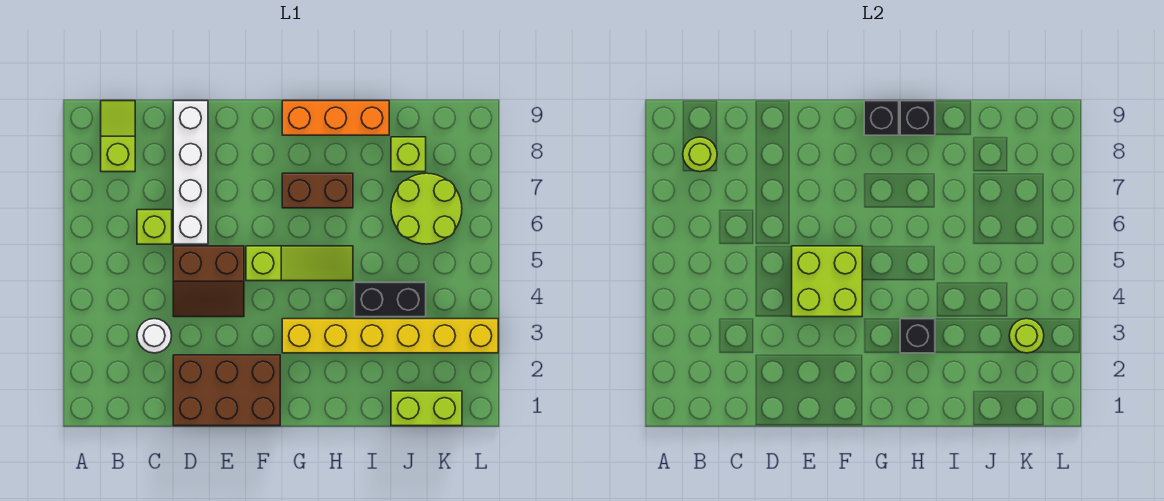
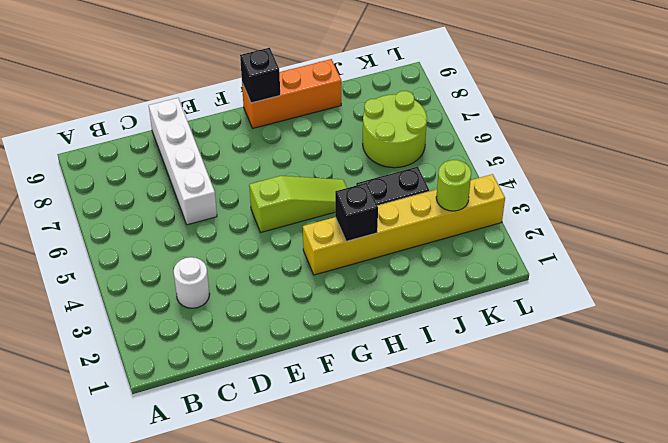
none -> lime slope B8:B9 level 1 top 8
none -> lime brick C6 level 1
none -> brown brick D1:F2 level 1

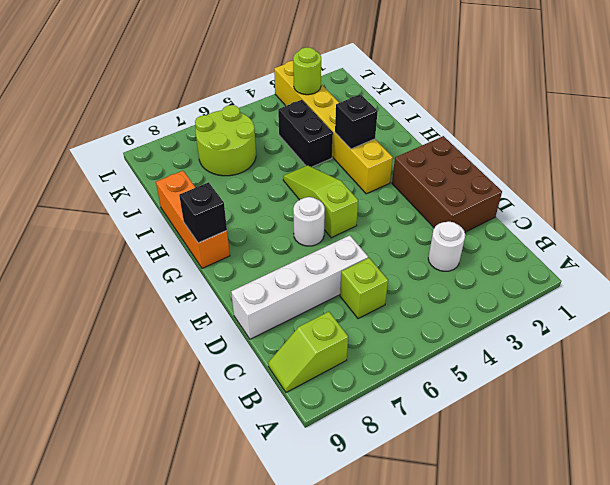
white round brick F6 level 1 -> none
none -> brown slope D4:E5 level 1 top 5
none -> brown brick G7:H7 level 1
none -> lime brick J1:K1 level 1

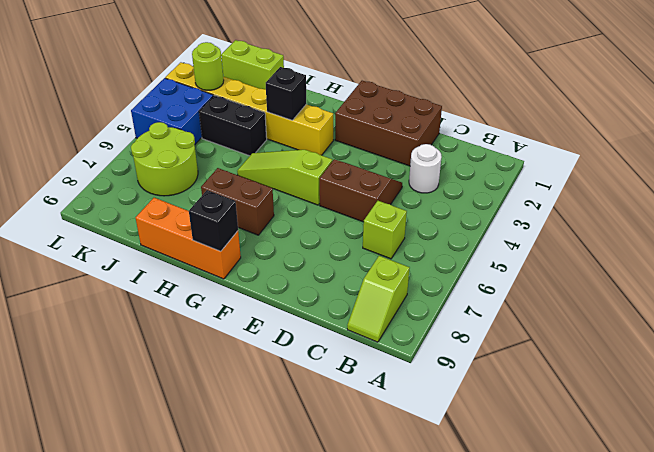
blue brick K4:L5 level 1 -> none
none -> white brick D6:D9 level 1
none -> lime brick J8 level 1
none -> lime round brick B8 level 2

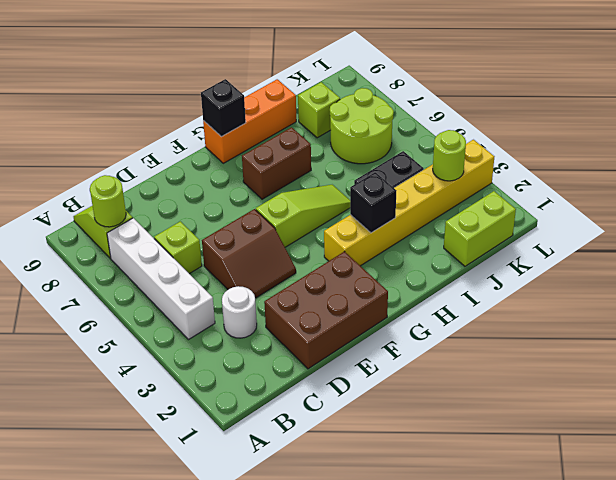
white brick B4:B7 level 1 -> white brick D6:D9 level 1
none -> lime brick E4:F5 level 2
none -> black brick H9 level 2

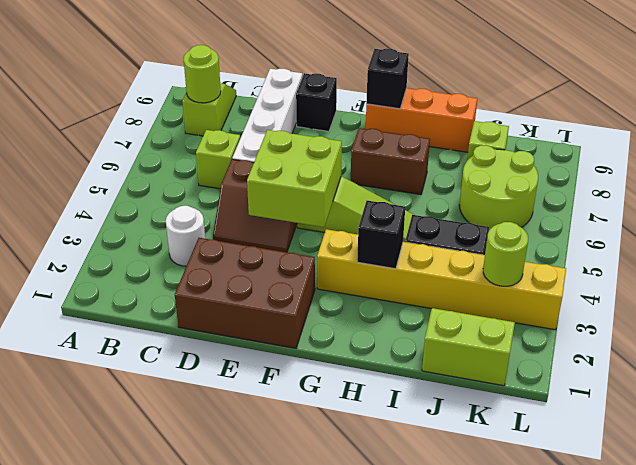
black brick E9 level 1 -> black brick H9 level 2

